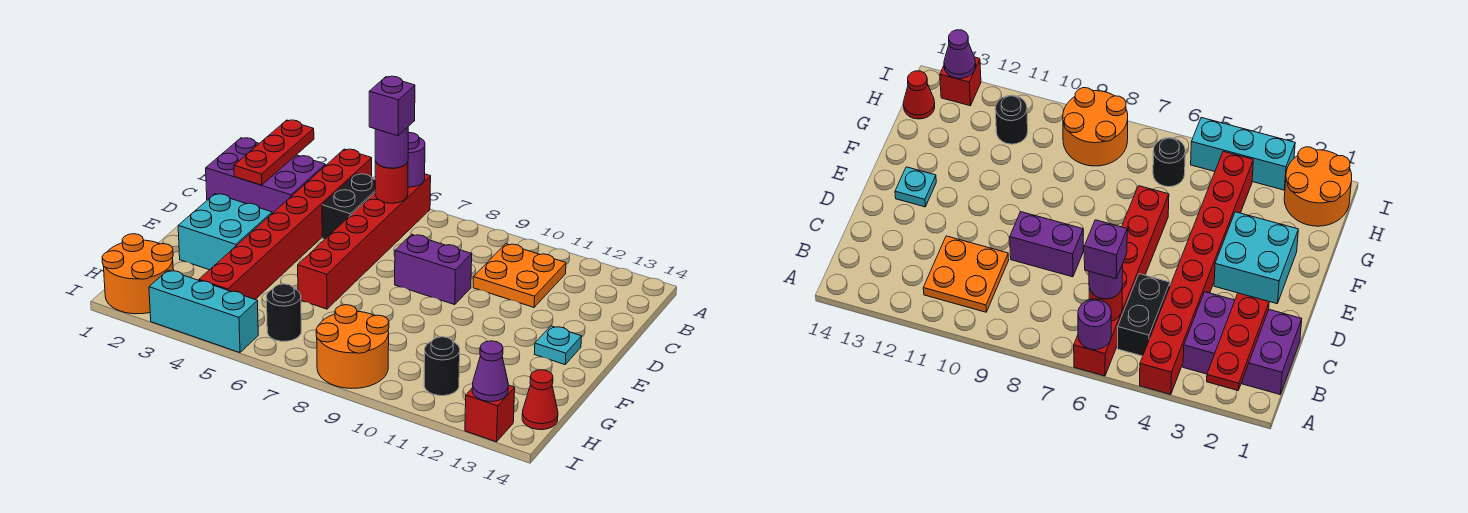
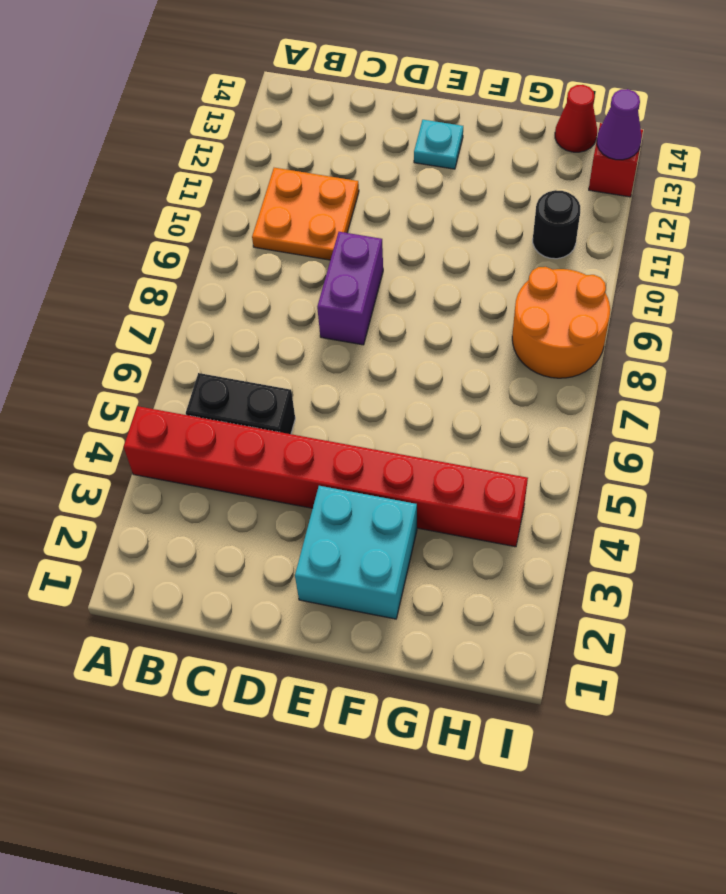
none -> red brick A6:F6 level 1
none -> purple brick B1:C3 level 1
none -> orange round brick H1:I2 level 1

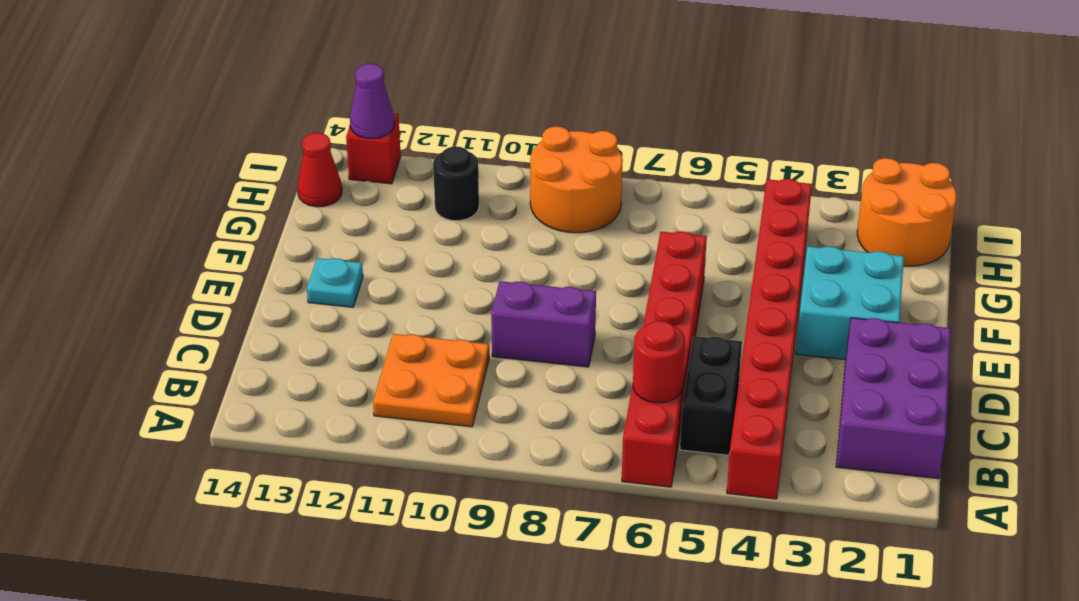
purple brick B1:D2 level 1 -> purple brick B1:C3 level 1
none -> black round brick H6 level 1
none -> cyan brick I3:I5 level 1
none -> red plate A2:C2 level 2

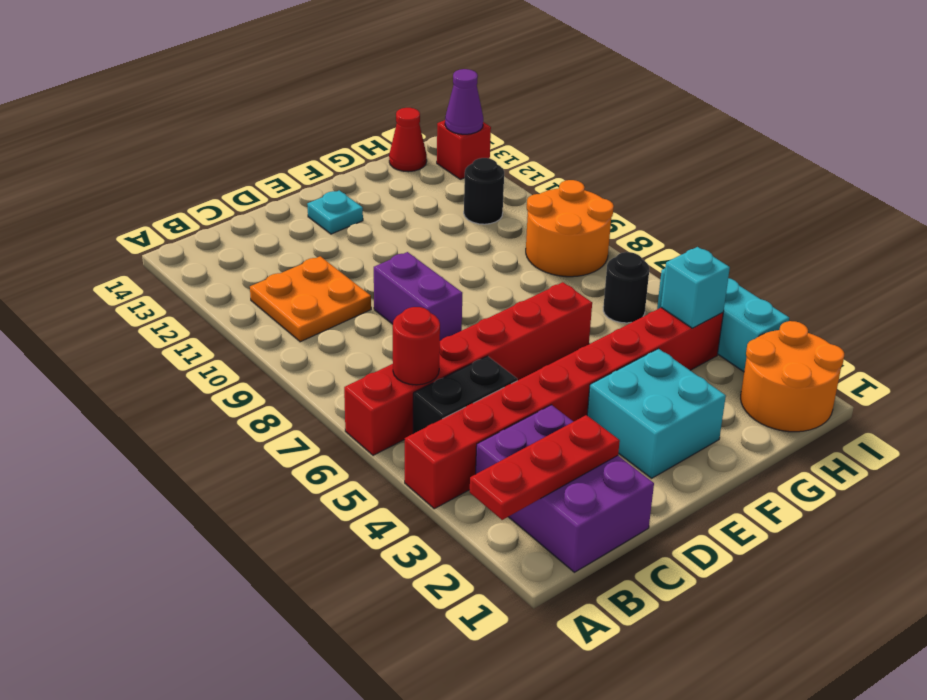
cyan brick H4 level 2 -> none
none -> purple round brick A6 level 2
none -> purple round brick B6 level 3
none -> purple brick B6 level 4

